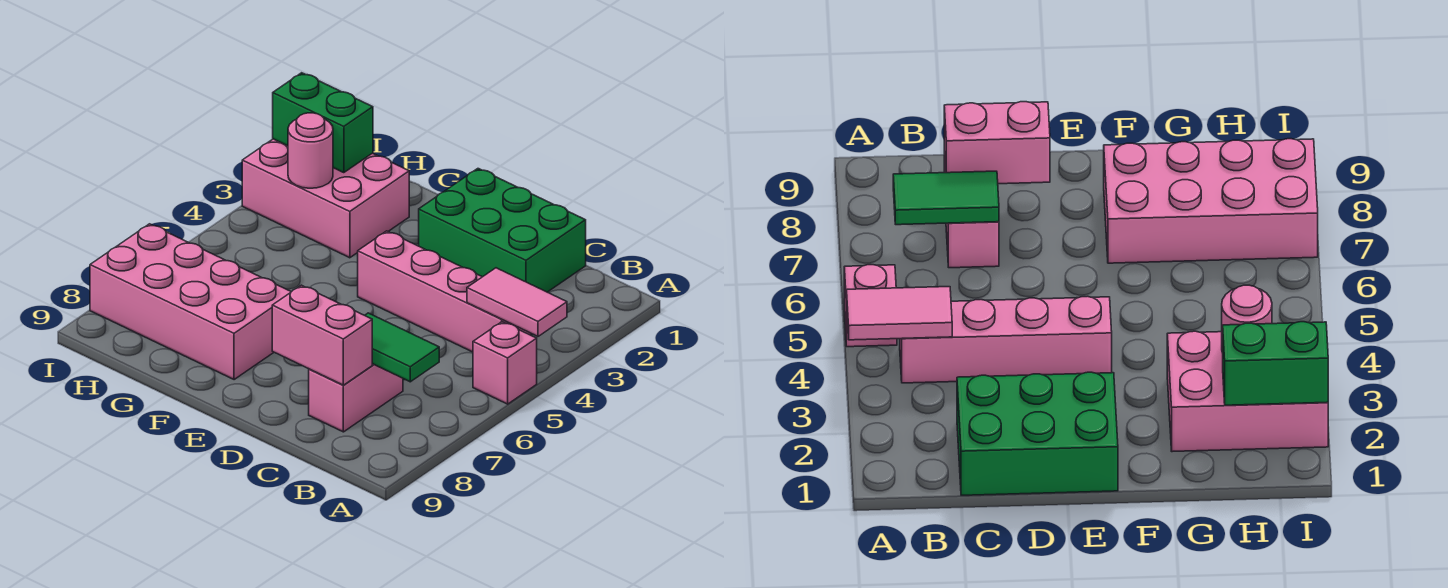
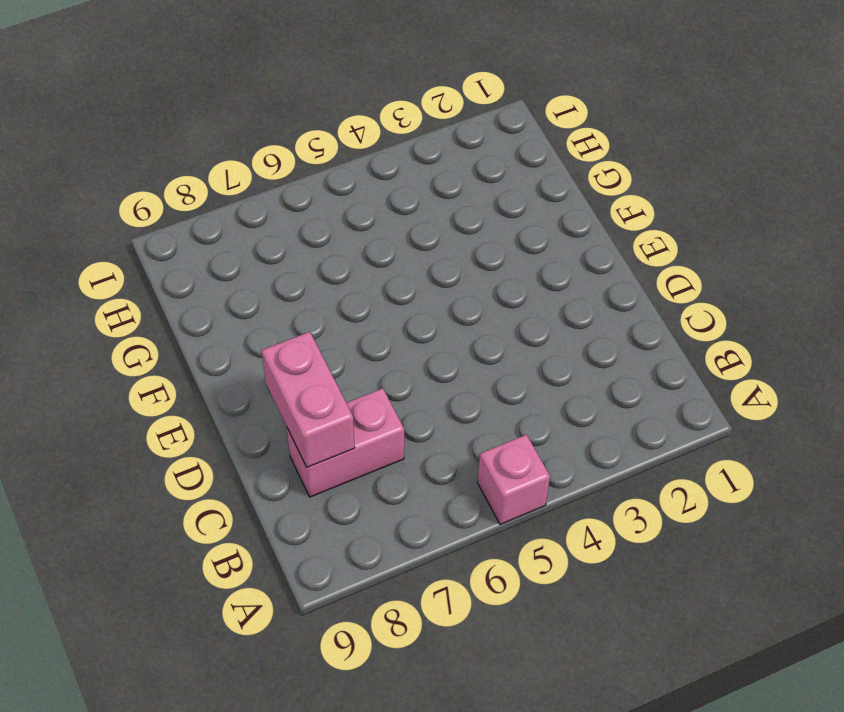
none -> pink brick B4:E4 level 1
none -> green brick C1:E2 level 1

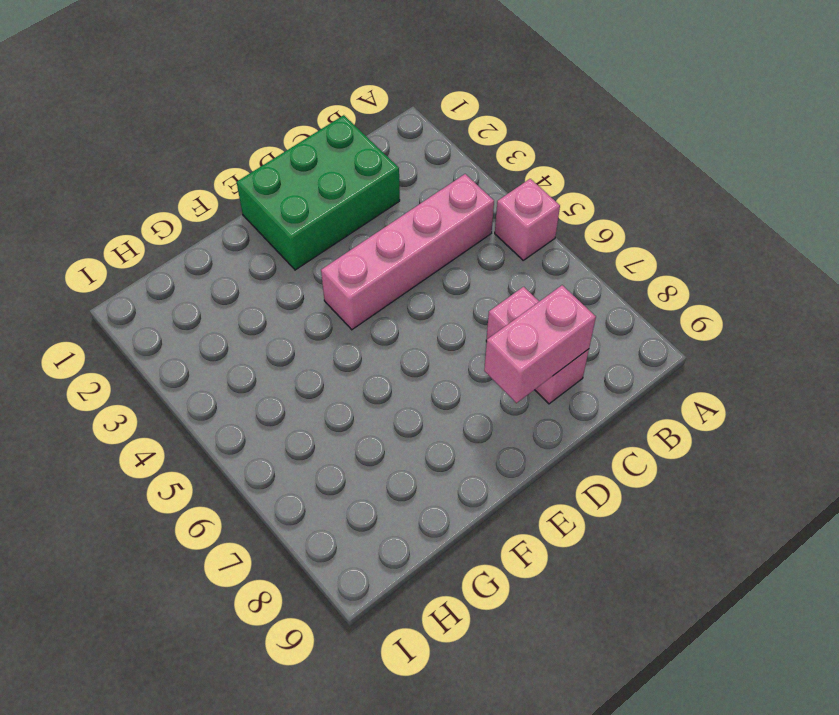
none -> pink brick F7:I8 level 1
none -> pink brick G2:I3 level 1

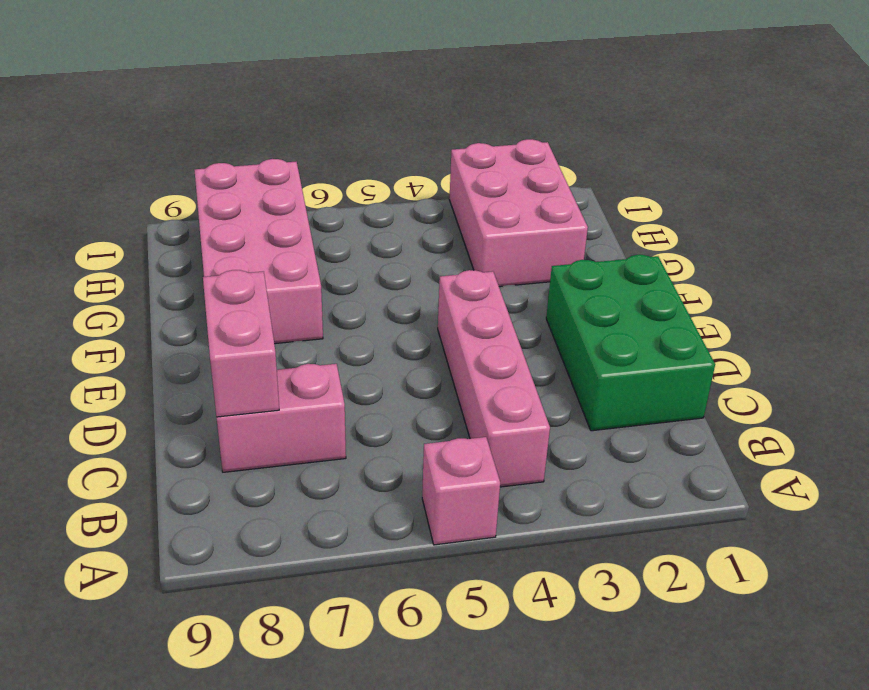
none -> pink tile A4:B4 level 2
none -> green tile B7:C7 level 2

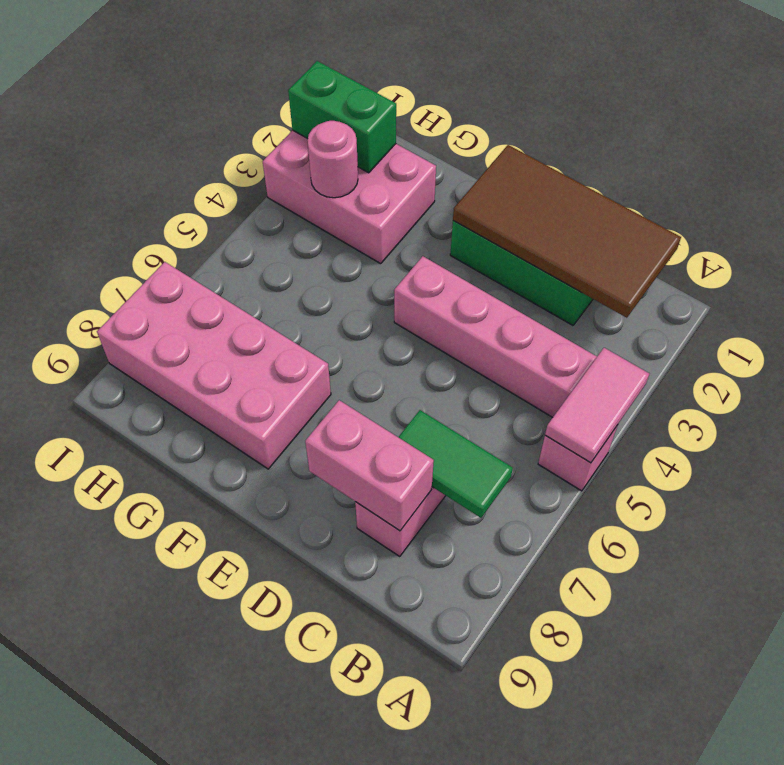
pink tile A4:A5 level 2 -> pink tile A4:B4 level 2
brown tile B1:E2 level 2 -> none

